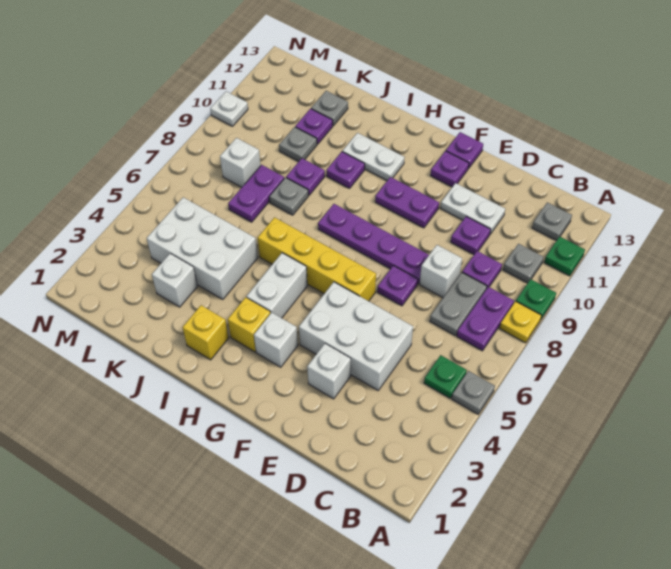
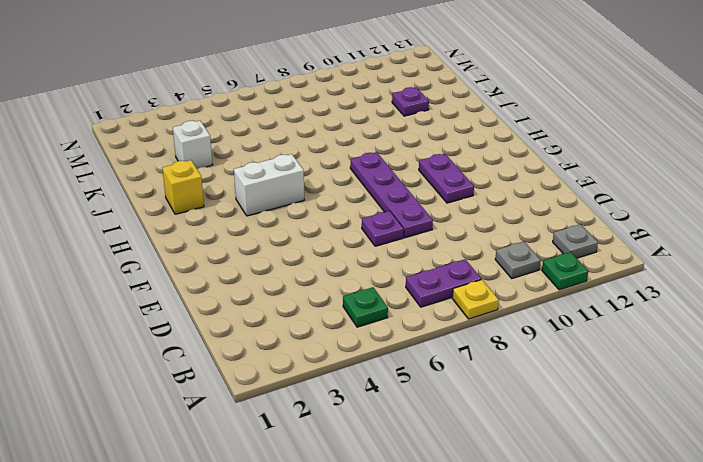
none -> grey plate A5 level 1
none -> green plate A9 level 1
none -> grey plate C7:C8 level 1
none -> purple plate C9 level 1

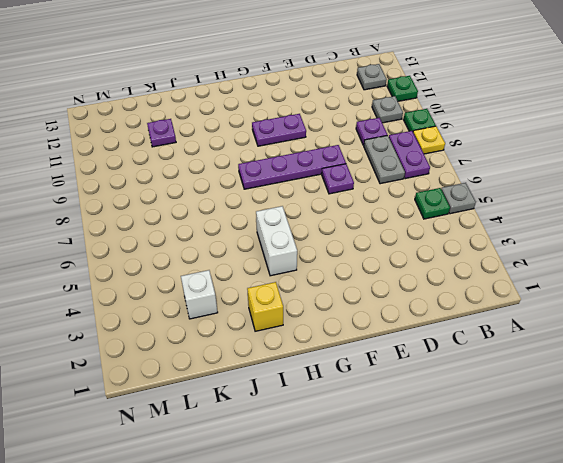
none -> white brick D4:F5 level 1
none -> white brick D8 level 1
none -> purple plate D10 level 1
none -> white plate D11:E11 level 1

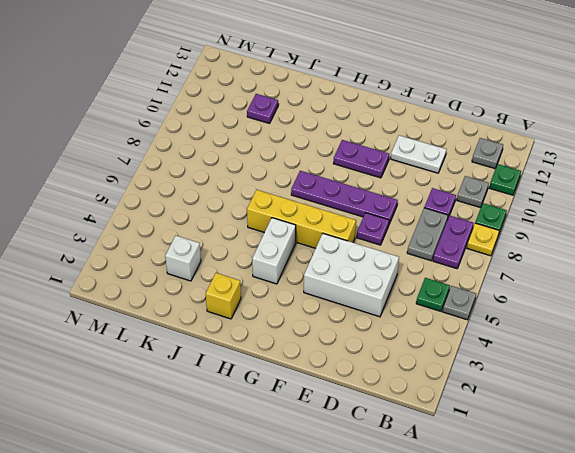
none -> white brick D8 level 1
none -> purple plate D10 level 1
none -> white brick E3 level 1
none -> purple plate F12 level 1

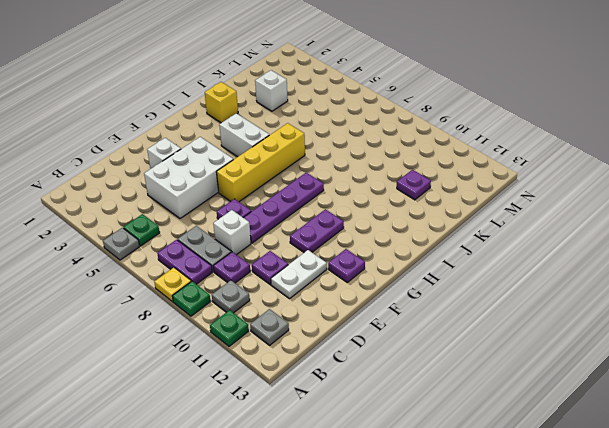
none -> purple plate F13 level 1
none -> white brick G3 level 1
none -> yellow brick H3 level 1
none -> white plate H11:I11 level 1

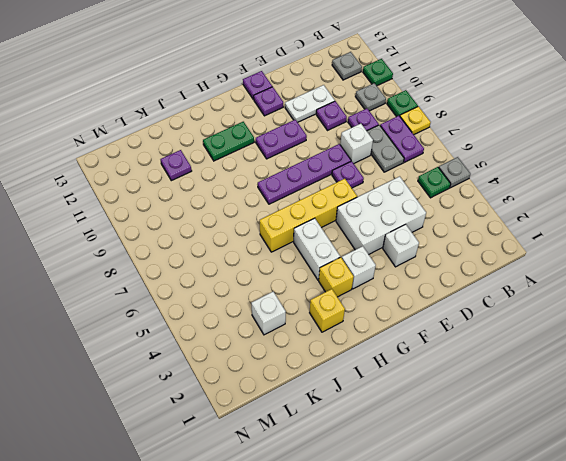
green plate H11:I11 level 1 -> white plate H11:I11 level 1
none -> purple plate I10 level 1
none -> white brick J4:L5 level 1
none -> grey plate J8 level 1
none -> purple plate J9 level 1

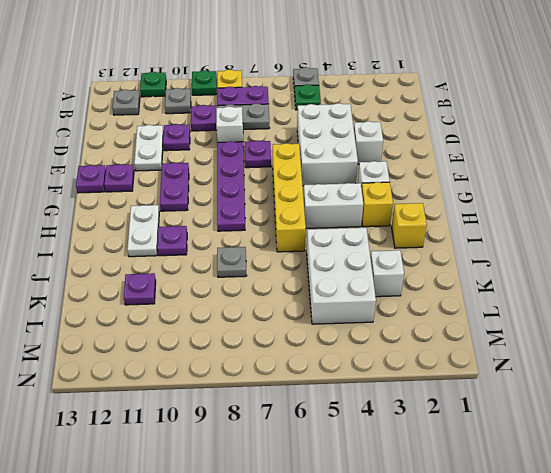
none -> purple plate J9 level 1
none -> purple plate K7:K8 level 1
none -> grey plate K10 level 1
none -> grey plate K12 level 1

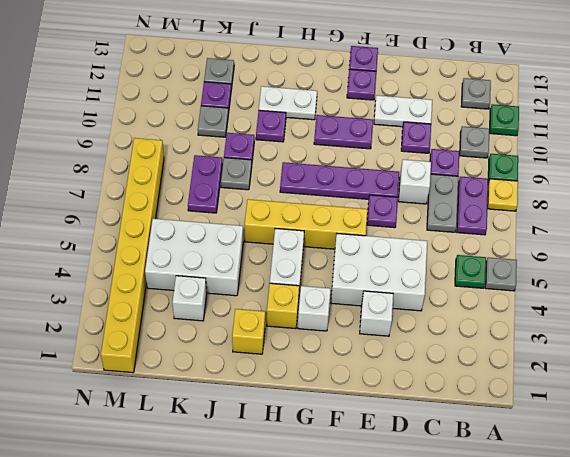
yellow brick M1:M8 level 1 -> none
none -> white brick L8 level 1
none -> white plate N10 level 1

